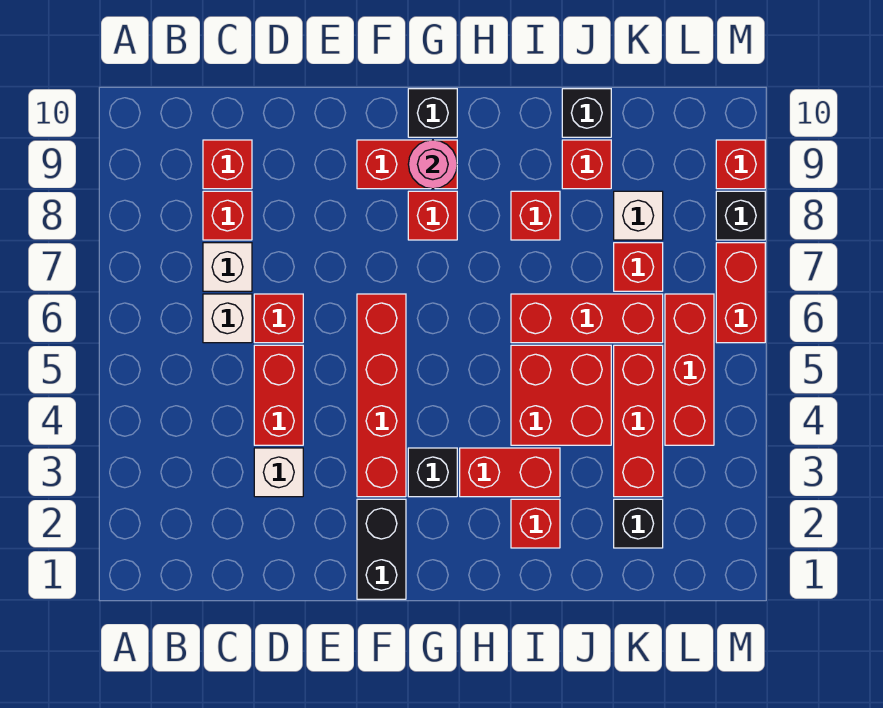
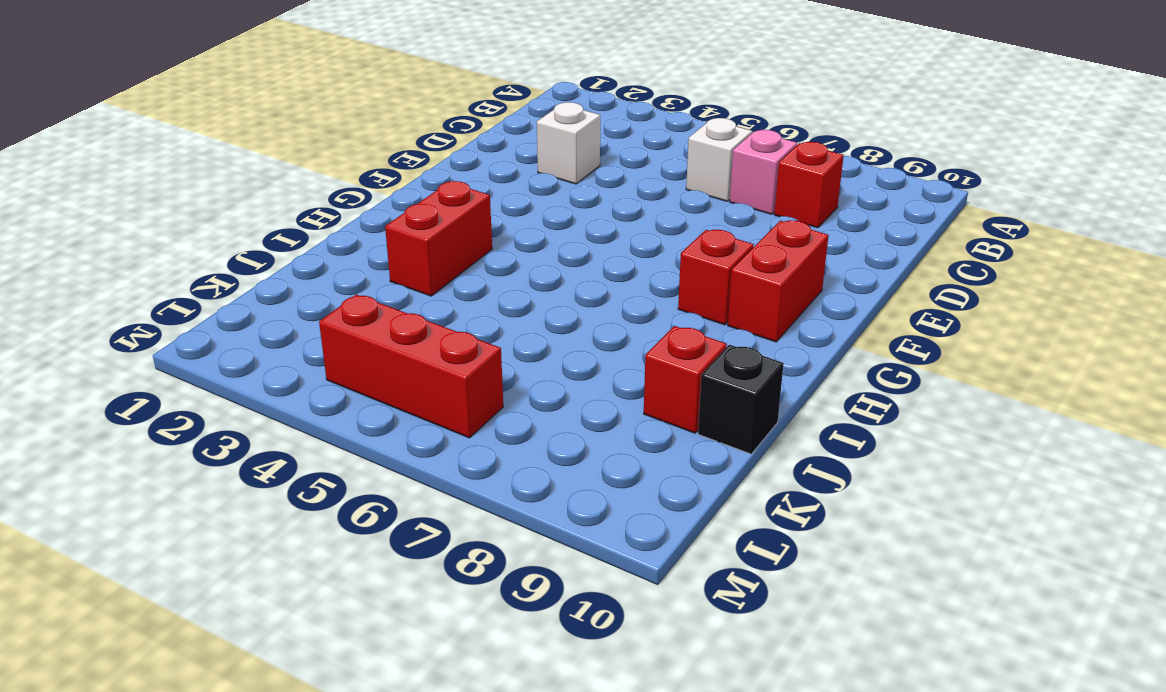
pink brick C7 level 1 -> white brick C7 level 1
none -> red brick C9 level 1
none -> red brick D4:D5 level 1
none -> red brick D6 level 1

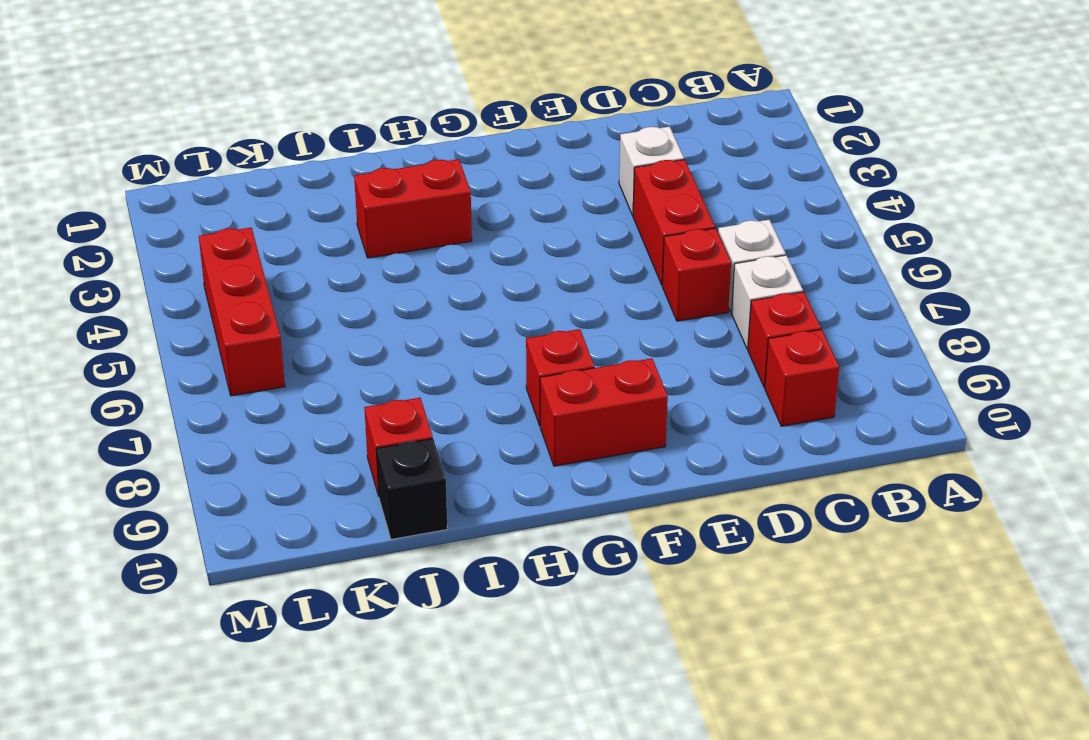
none -> black brick F1:F2 level 1
none -> red brick F3:F6 level 1
none -> black brick G3 level 1

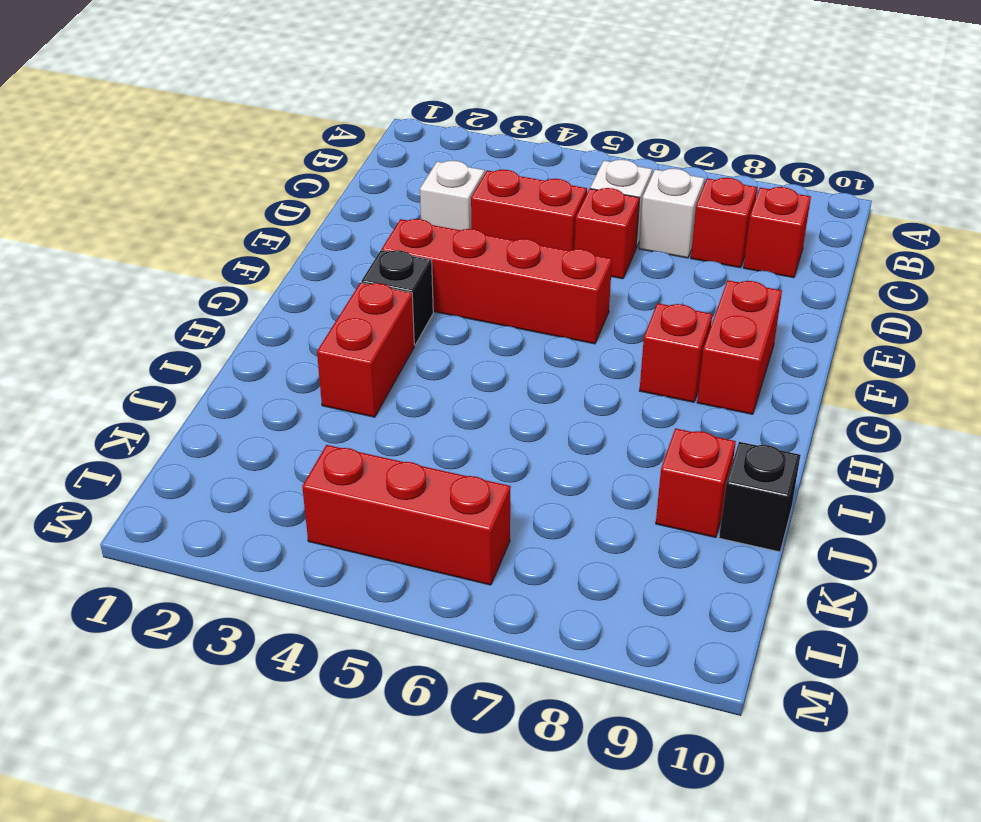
none -> black brick F1:F2 level 1
none -> black brick G10 level 1
none -> red brick I2 level 1

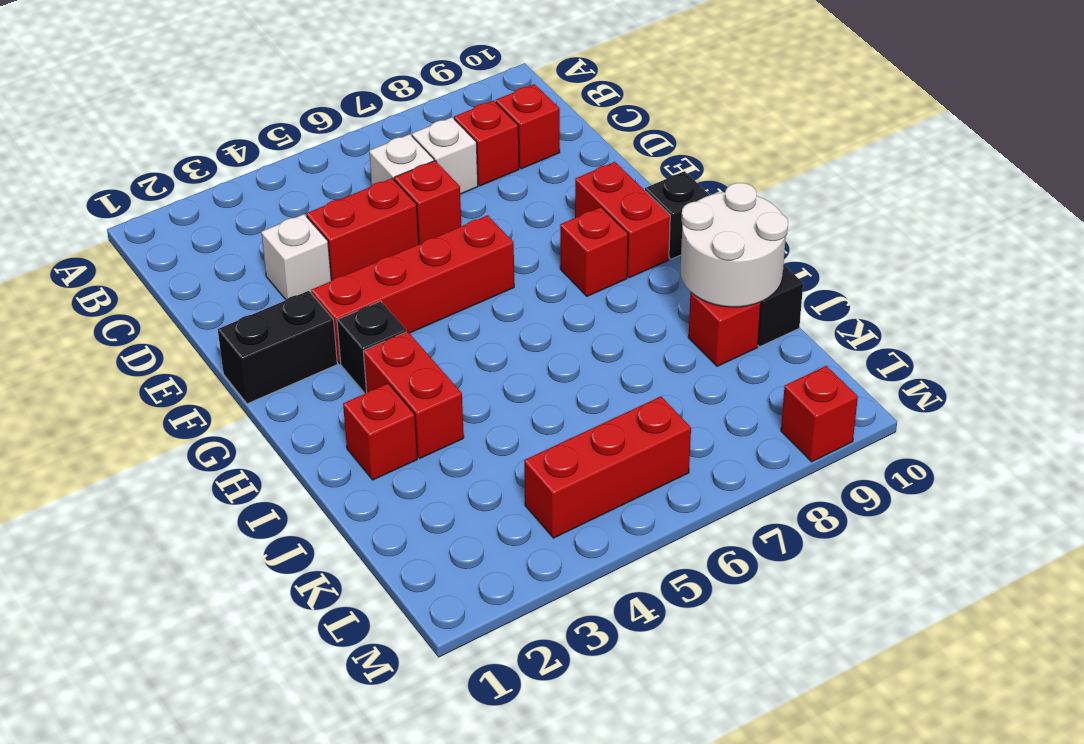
white round brick I9:J10 level 2 -> none
none -> red brick I4:J5 level 1
none -> red brick I6:K6 level 1
none -> red brick I8 level 1

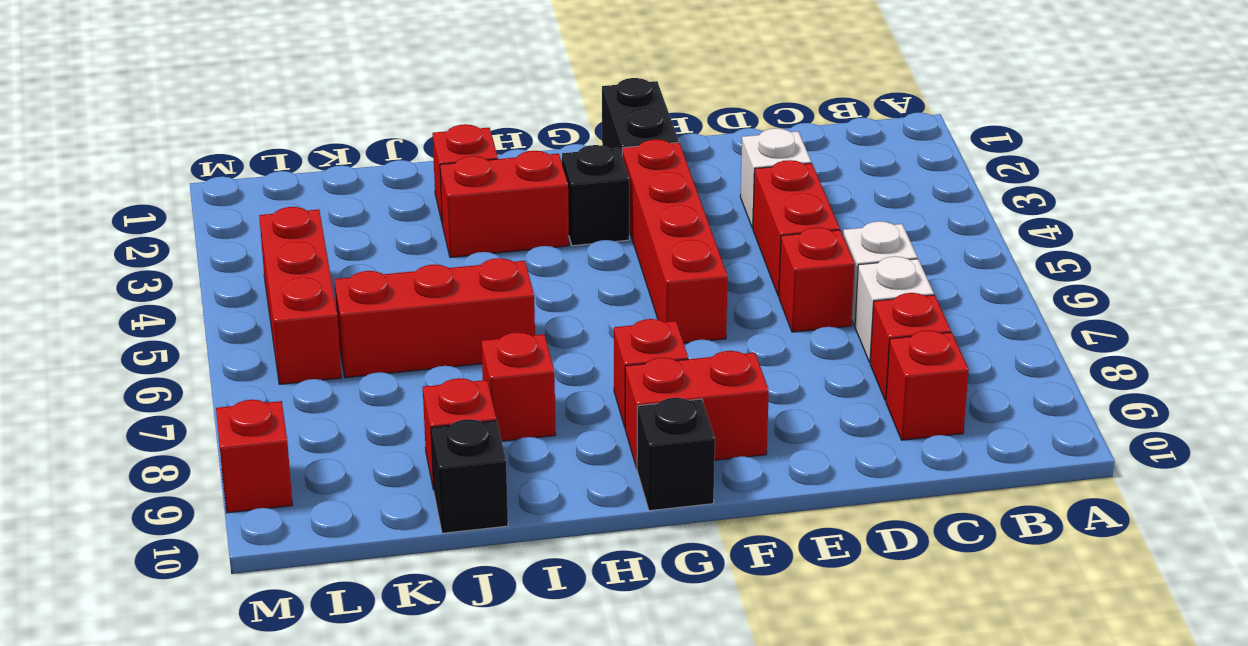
none -> red brick I4:J5 level 1
none -> black brick K2 level 1
none -> red brick K3:K5 level 1

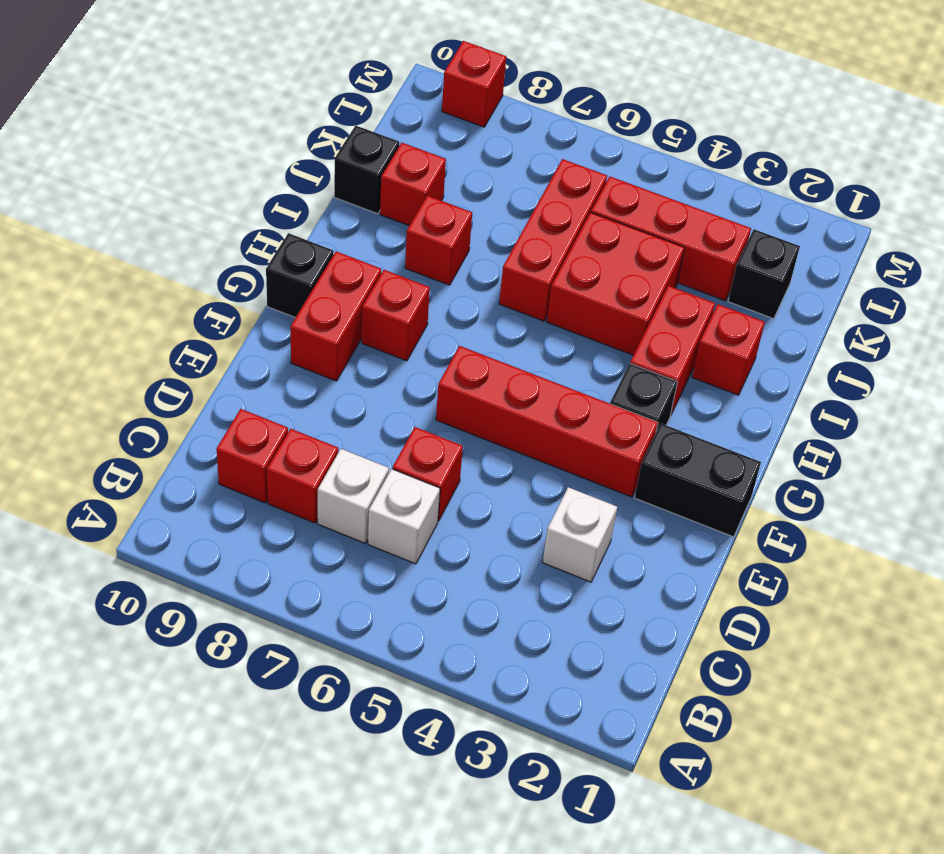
none -> red brick D4:D5 level 1
none -> red brick K7 level 1
none -> white brick K8 level 1

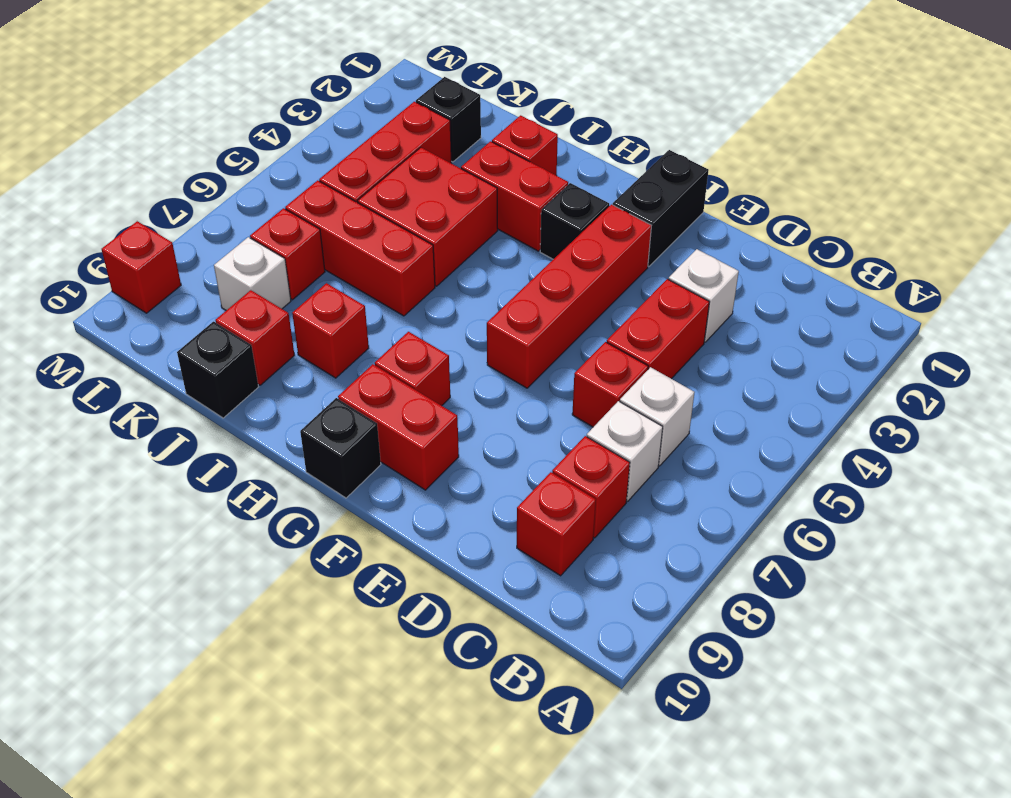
none -> red brick L4:L6 level 1
none -> red brick M6:M7 level 1
none -> black brick M8 level 1

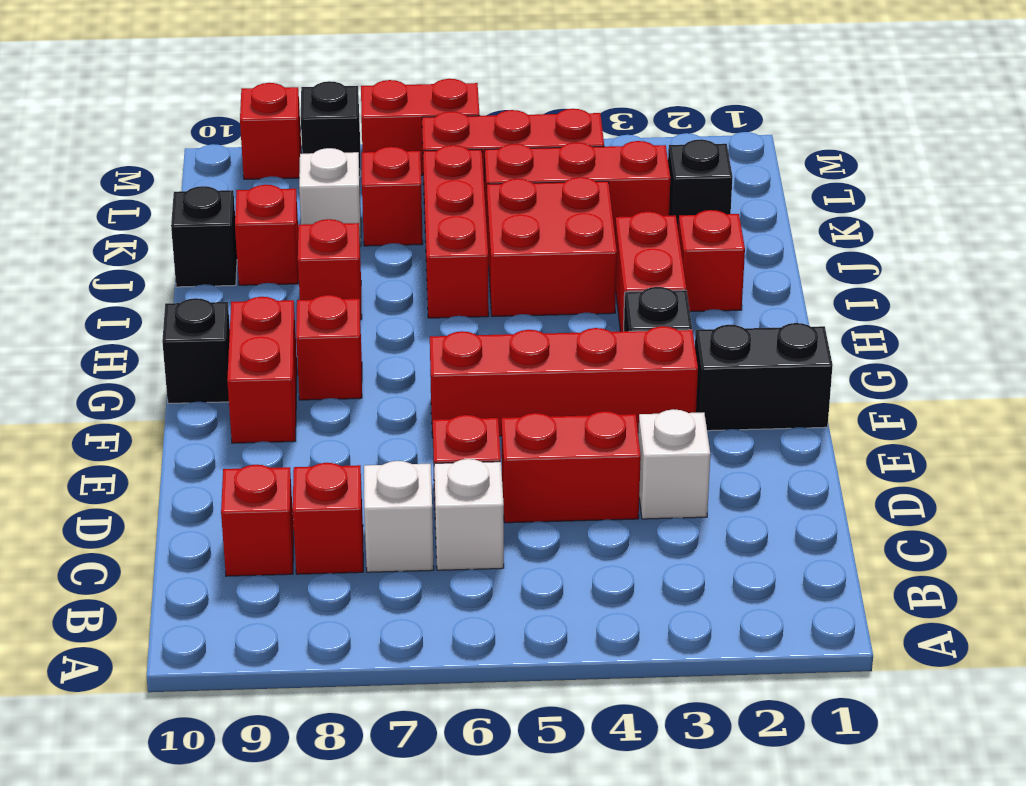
none -> pink round brick G9 level 2

